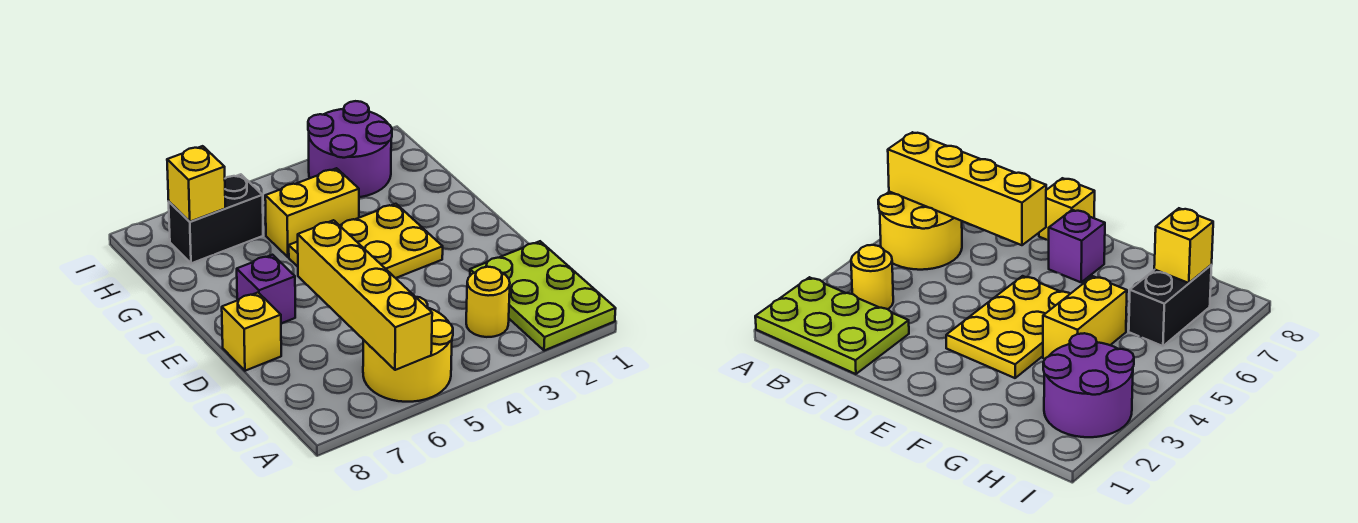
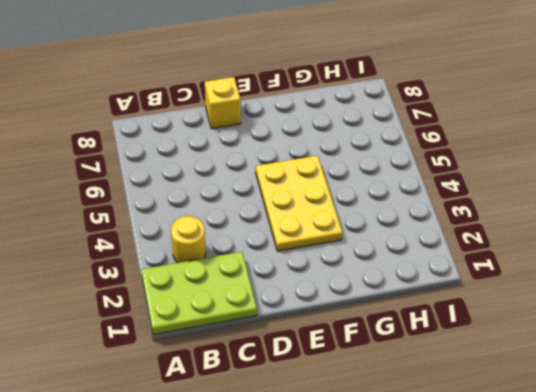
none -> yellow round brick A5:B6 level 1
none -> purple brick E7 level 1

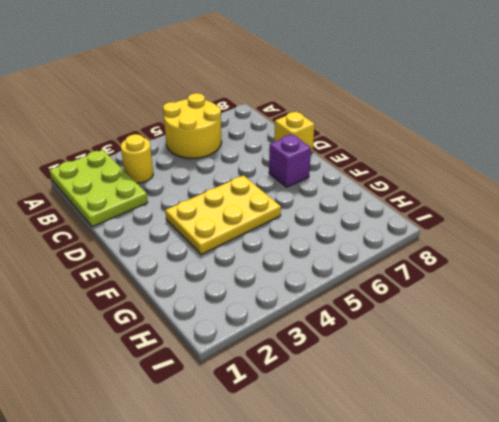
none -> yellow brick G4:G5 level 1
none -> purple round brick H2:I3 level 1

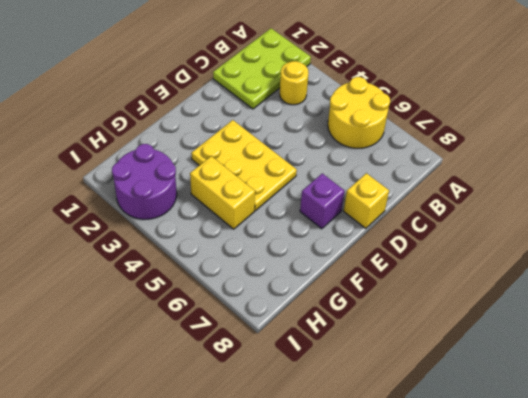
none -> black brick H6:H7 level 1
none -> yellow brick A6:D6 level 2

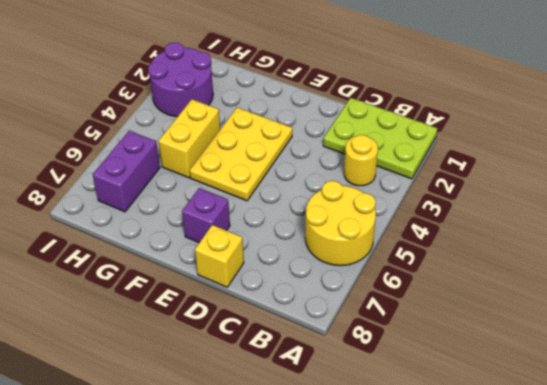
purple brick H6:H7 level 1 -> black brick H6:H7 level 1
none -> yellow brick A6:D6 level 2
none -> yellow brick H7 level 2

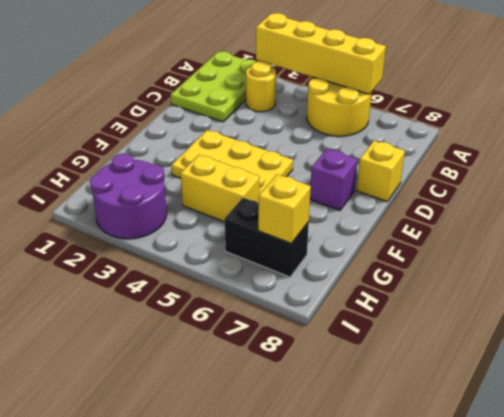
yellow brick A3:A6 level 2 -> yellow brick A6:D6 level 2

